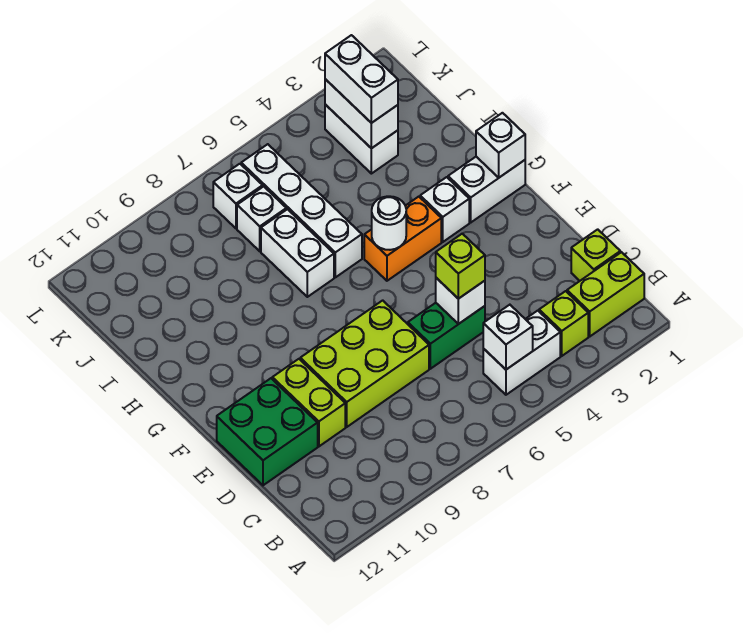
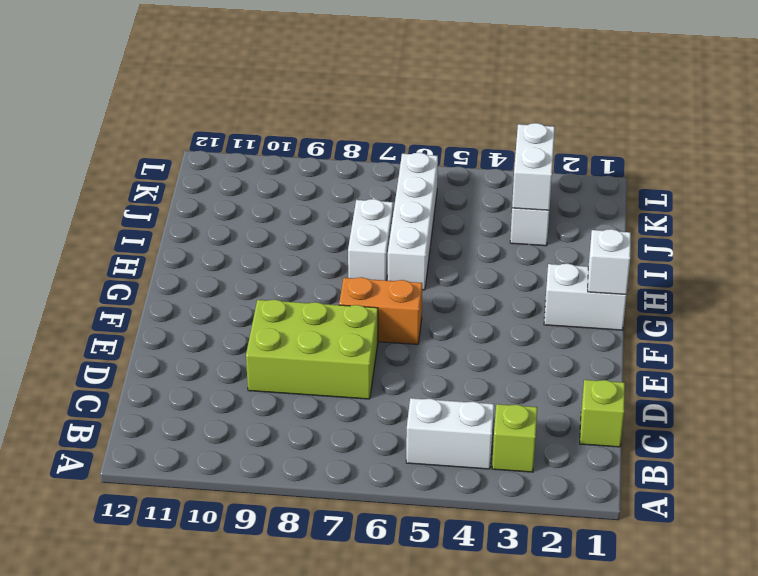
orange brick F6:F7 level 1 -> orange brick G4:G5 level 1
none -> lime brick B1:B2 level 1
none -> green brick D5:D6 level 1
none -> lime brick D10:E10 level 1

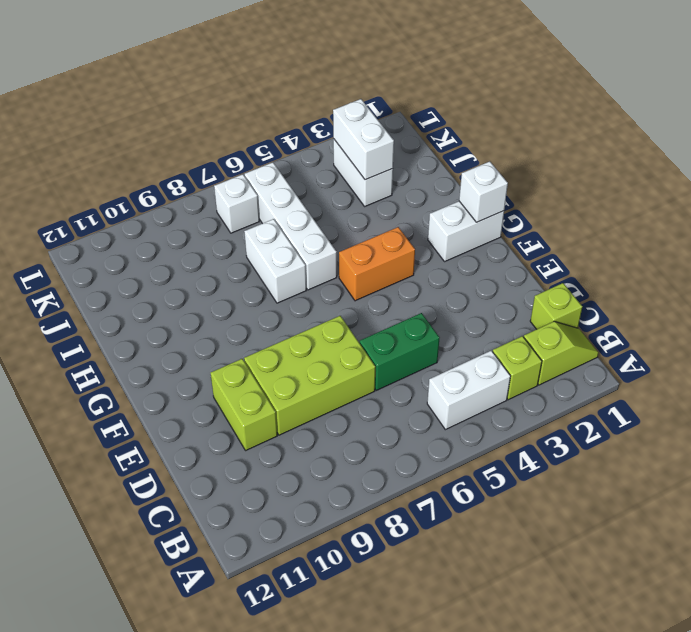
lime slope B1:B2 level 1 top 2 -> lime brick B1:B2 level 1
none -> green brick D11:E12 level 1
none -> white brick G3 level 1
none -> white brick J7 level 1

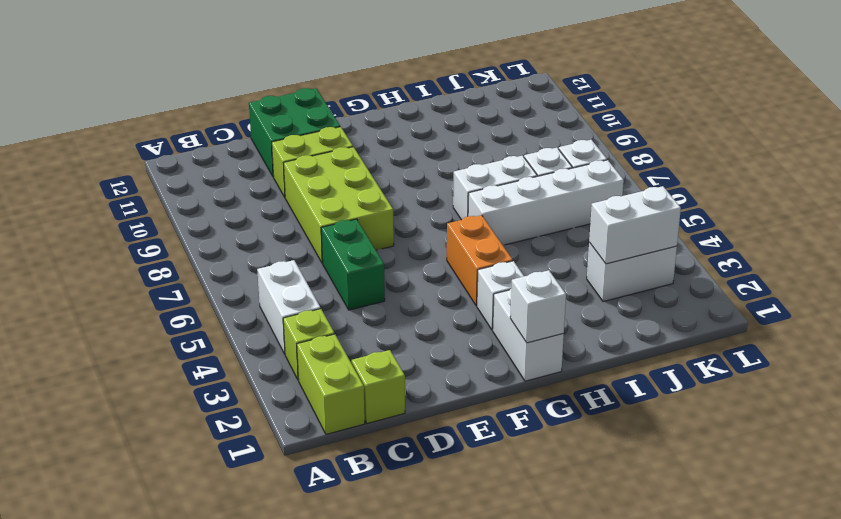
none -> white brick B5 level 2
none -> white brick D5 level 2
none -> white round brick G5 level 2

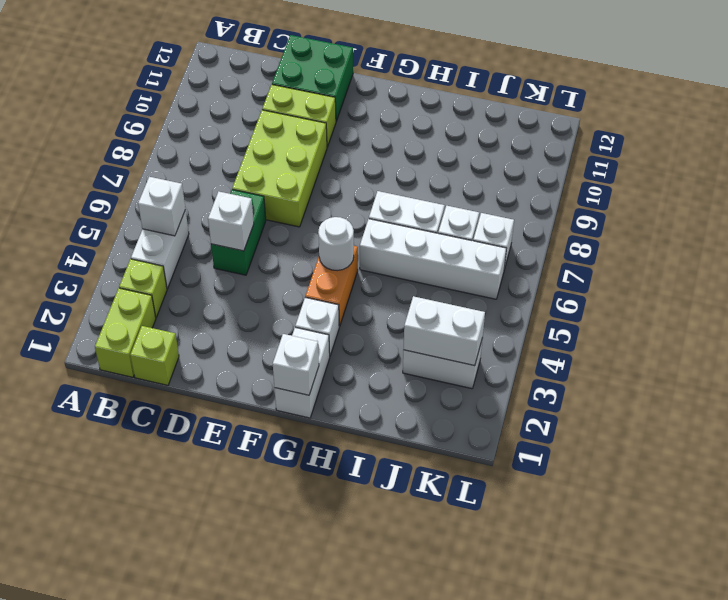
none -> lime brick D5 level 3
none -> white brick J3:K3 level 3

